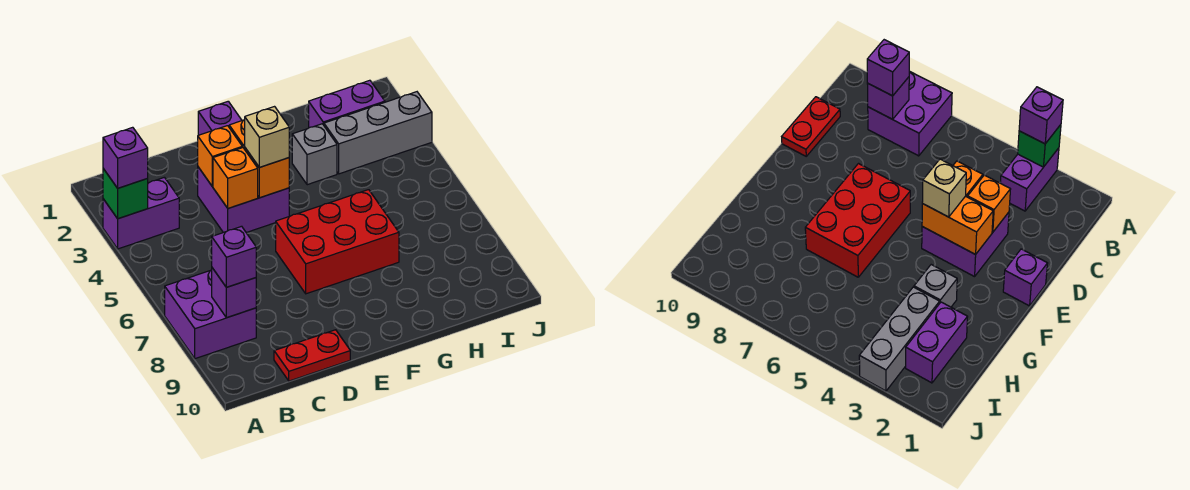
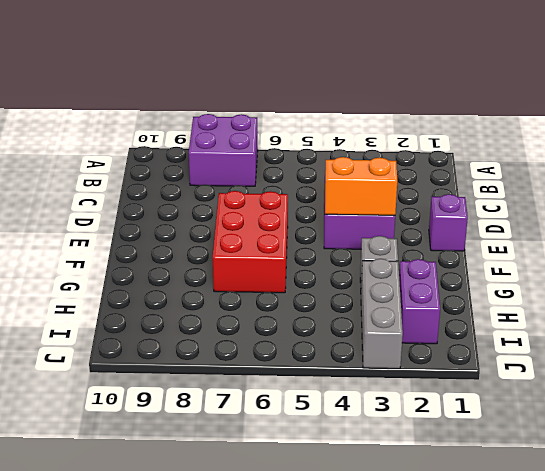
none -> purple brick A3:B3 level 1
none -> red plate C10:D10 level 1
none -> green brick A3 level 2

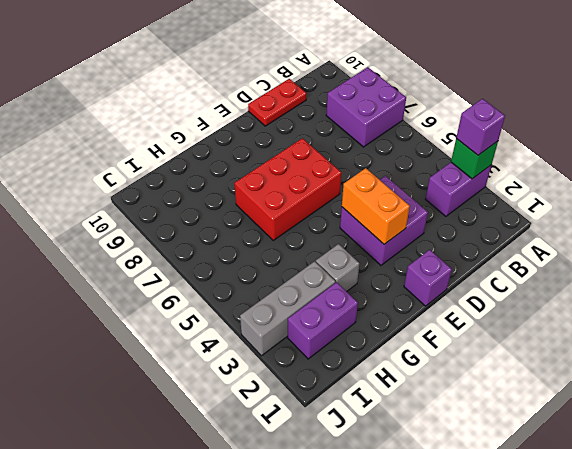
none -> purple brick B8 level 2
none -> orange brick D3 level 2
none -> orange brick D4 level 2

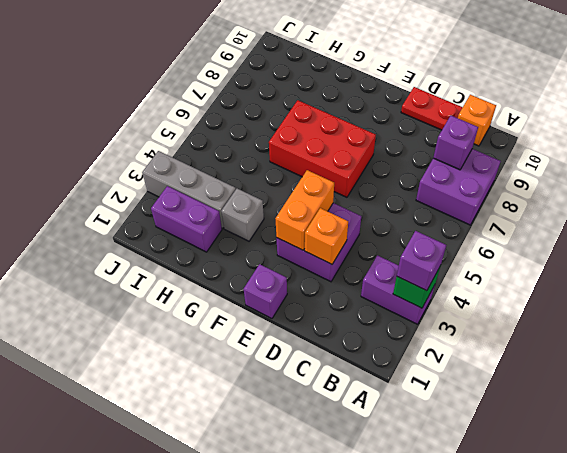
orange brick B10 level 1 -> orange brick D4 level 2
none -> purple brick B8 level 3
none -> tan brick E4 level 3

